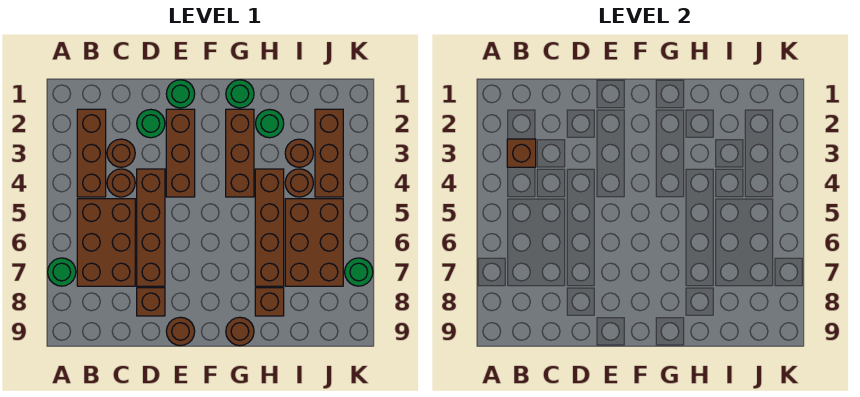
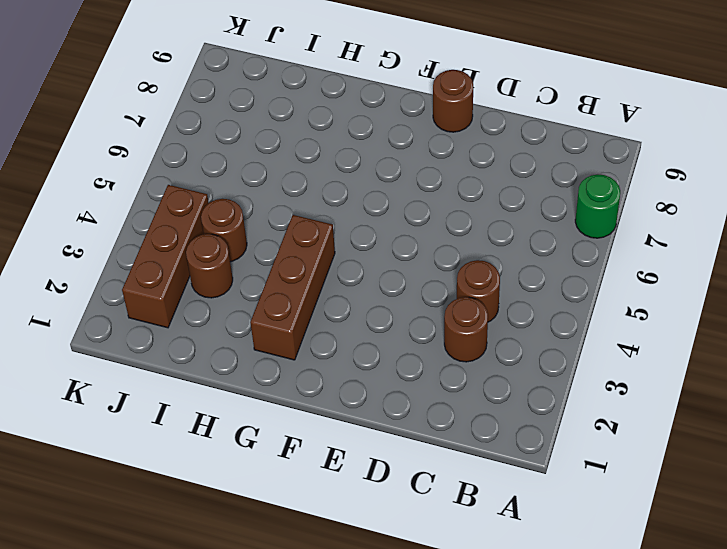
none -> brown brick B2:B4 level 1
none -> brown brick B5:C7 level 1
none -> green round brick D2 level 1

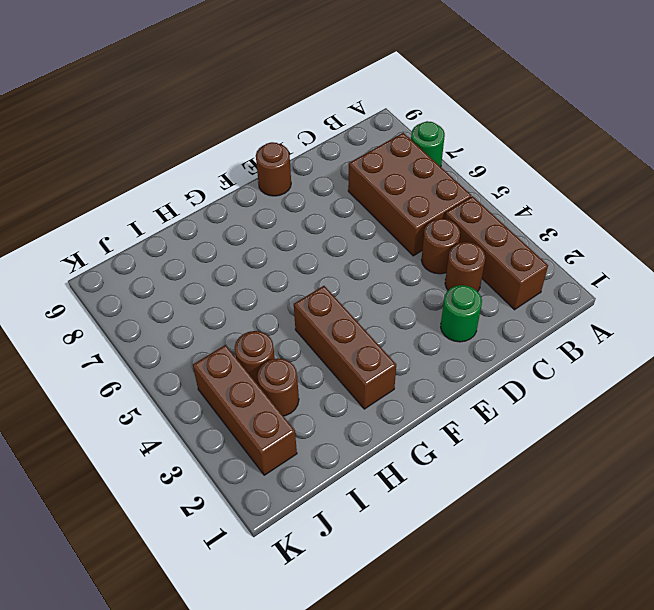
none -> brown brick D4:D7 level 1
none -> brown brick D8 level 1
none -> green round brick E1 level 1

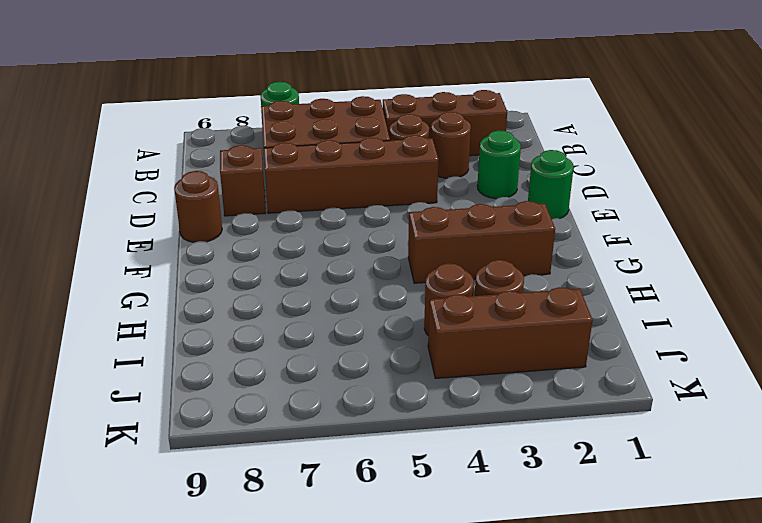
none -> brown brick E2:E4 level 1
none -> green round brick G1 level 1
none -> brown round brick G9 level 1

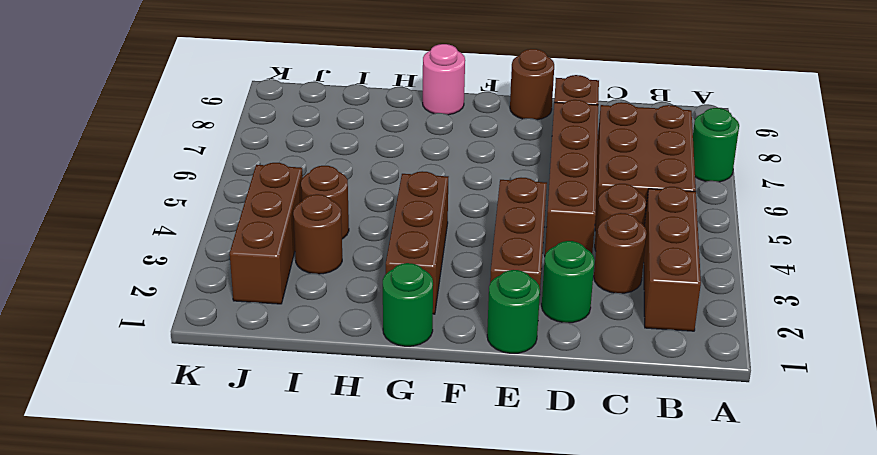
pink round brick G9 level 1 -> brown round brick G9 level 1
none -> green round brick H2 level 1
none -> brown brick H4:H7 level 1
none -> brown brick H8 level 1

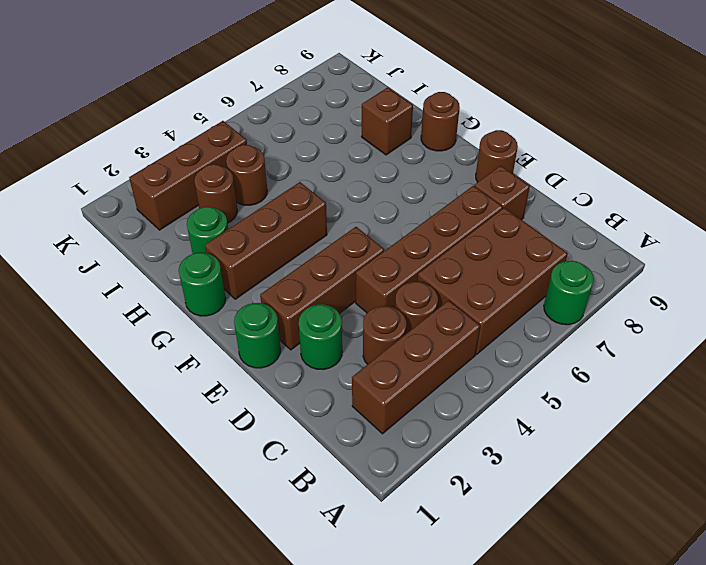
none -> brown brick H4:H7 level 1
none -> brown brick I5:J7 level 1
none -> green round brick K7 level 1

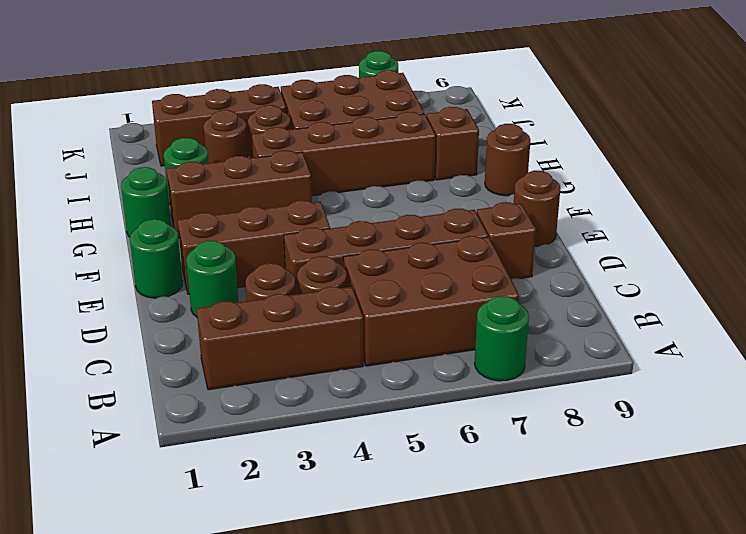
none -> brown brick B3 level 2

